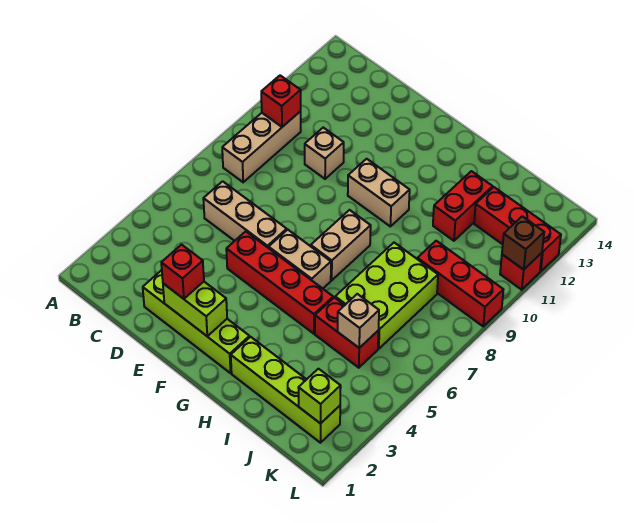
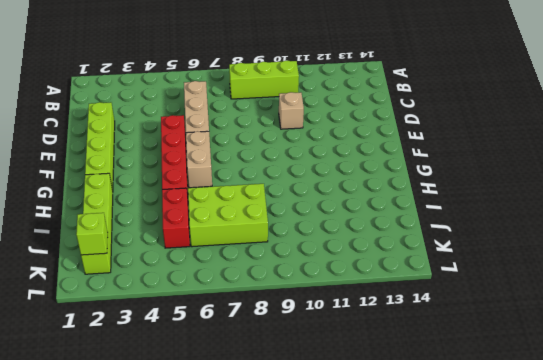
lime brick B8:B10 level 1 -> tan brick B8:B10 level 1
none -> tan brick F10:G10 level 1
none -> tan brick G7:G8 level 1
none -> red brick I11:I12 level 1

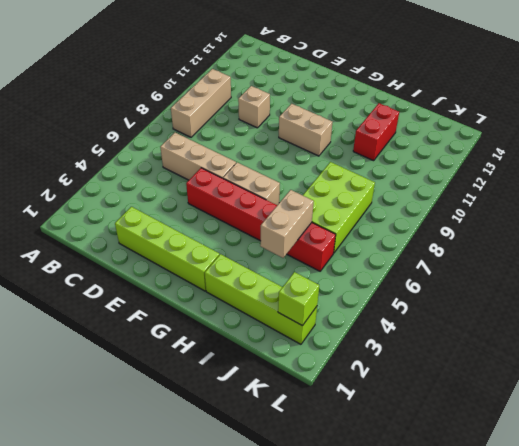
tan brick I4:I5 level 2 -> tan brick G7:G8 level 1
none -> red brick J9:L9 level 1
none -> red brick J12:L12 level 1
none -> red brick L11 level 1

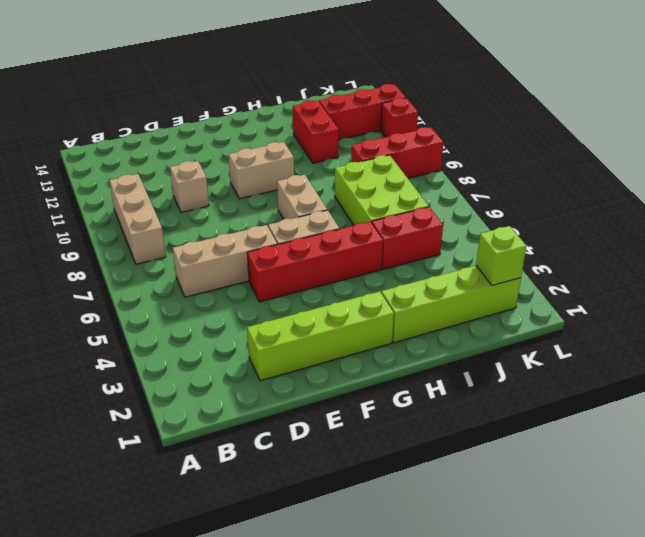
none -> red brick B10 level 2
none -> lime brick E2:F2 level 2
none -> tan brick J5 level 2

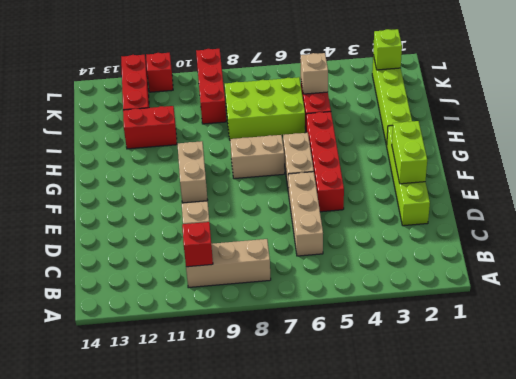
none -> brown brick L11 level 2
none -> red brick E2 level 3

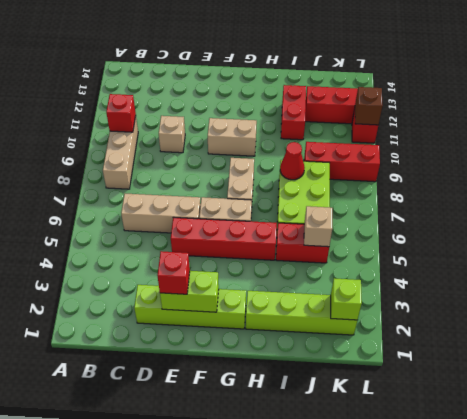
red cone I8 level 2 -> none

